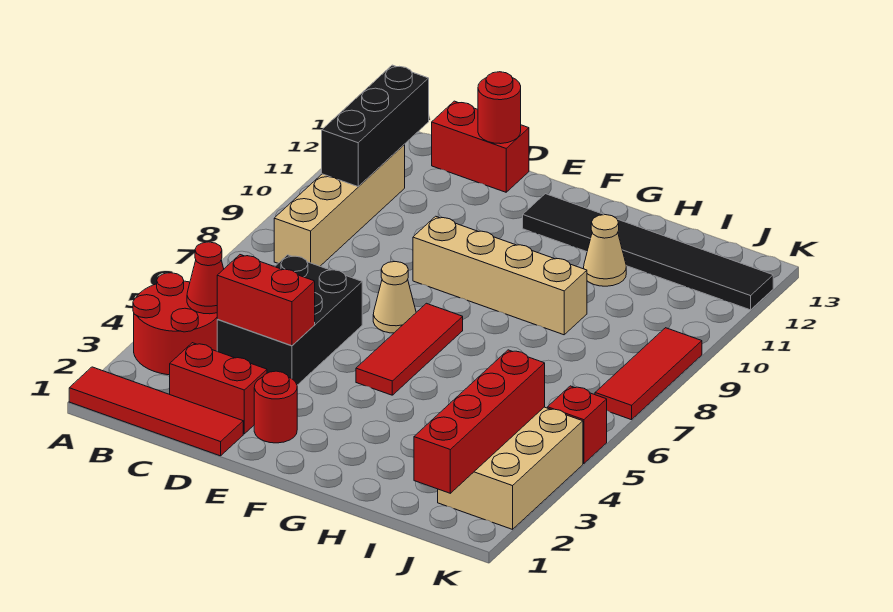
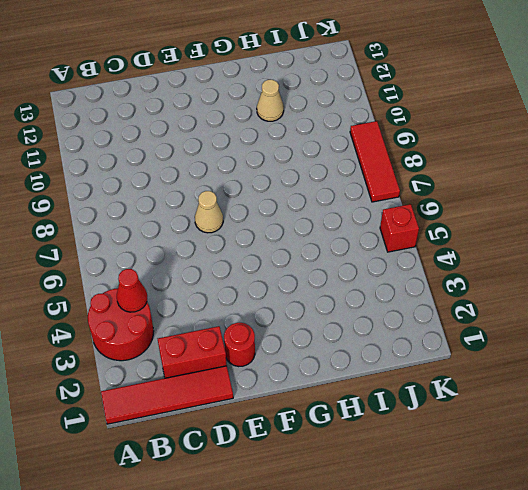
none -> tan brick B8:B11 level 1
none -> black brick C4:D6 level 1
none -> red brick C13:D13 level 1

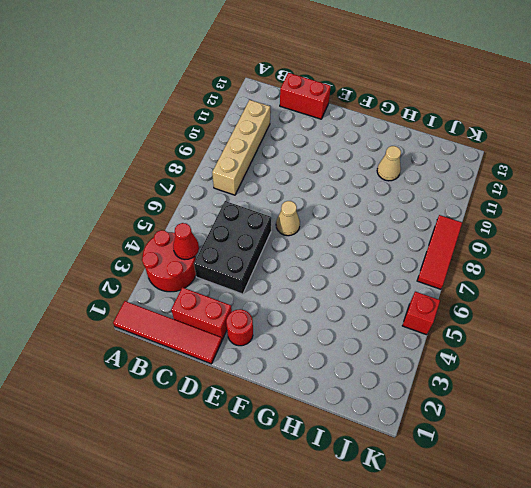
none -> tan brick E9:H9 level 1
none -> red tile F5:F7 level 1
none -> black tile F12:K12 level 1

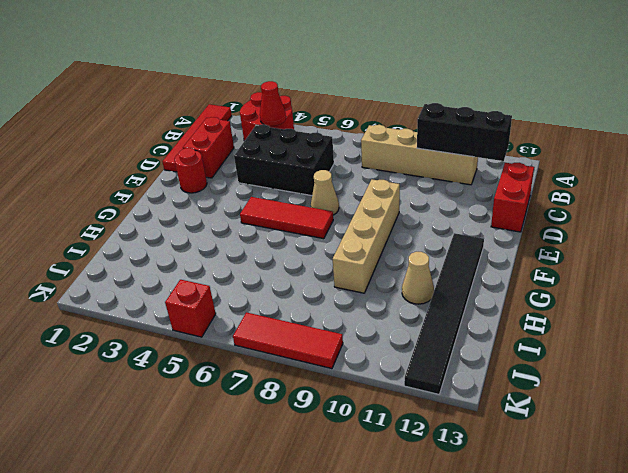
none -> tan brick J2:K4 level 1
none -> red brick C4:D4 level 2
none -> red round brick D13 level 2

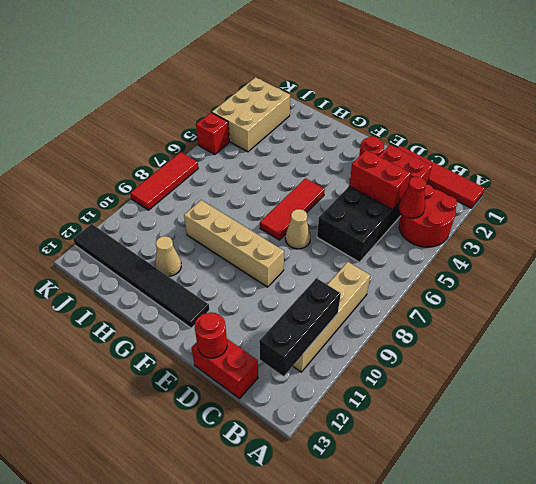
none -> red brick J1:J4 level 2

